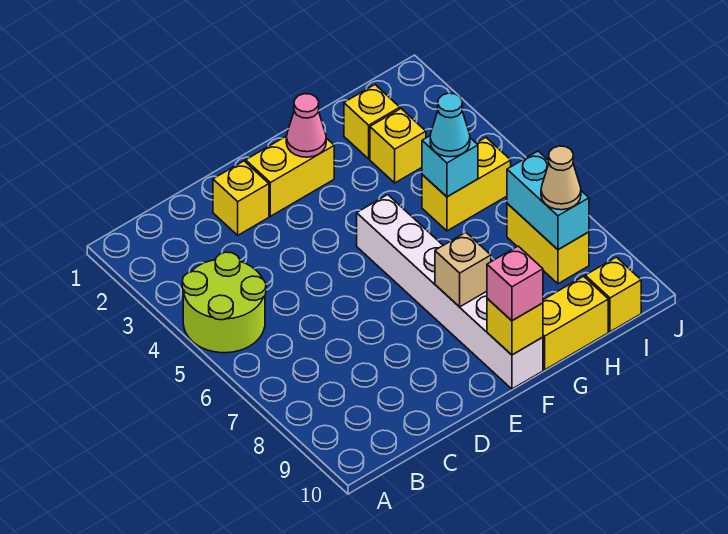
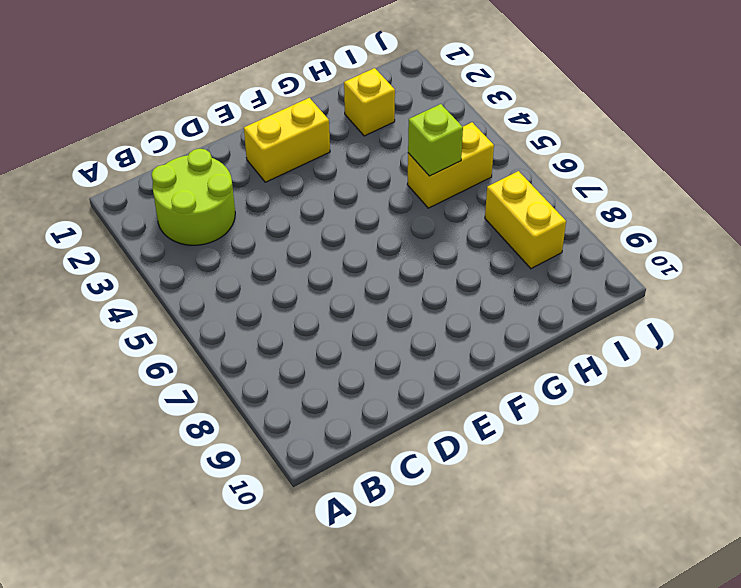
lime round brick B2:C3 level 1 -> lime round brick A4:B5 level 1
lime brick H5 level 2 -> cyan brick H5 level 2
none -> yellow brick D2 level 1
none -> white brick F5:F10 level 1
none -> yellow brick G10:H10 level 1

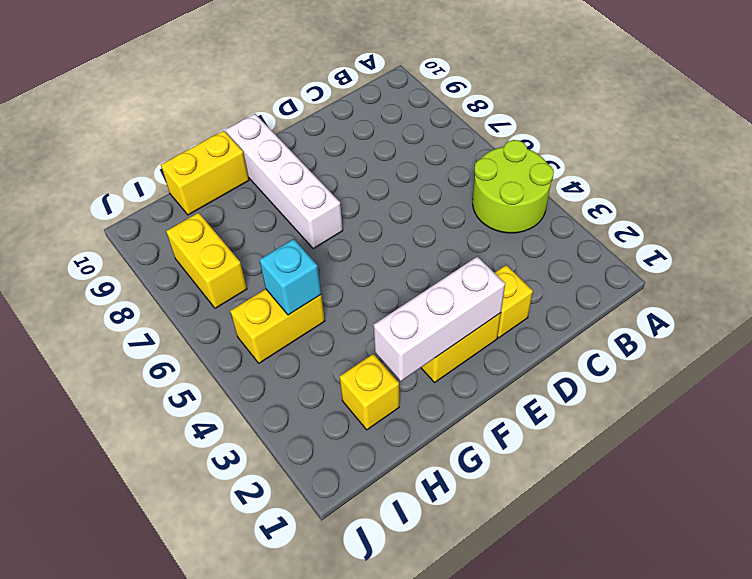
white brick E2:G2 level 2 -> pink cone F2 level 2
white brick F7:F10 level 1 -> white brick F5:F10 level 1
none -> yellow brick H3 level 1
none -> yellow brick I10 level 1
none -> tan brick F8 level 2

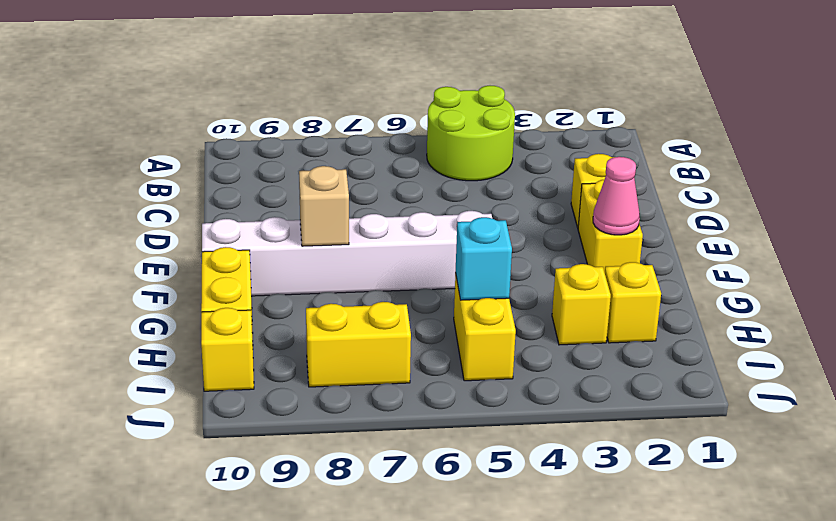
none -> yellow brick F10 level 2
none -> cyan brick I7:I8 level 2
none -> pink brick F10 level 3

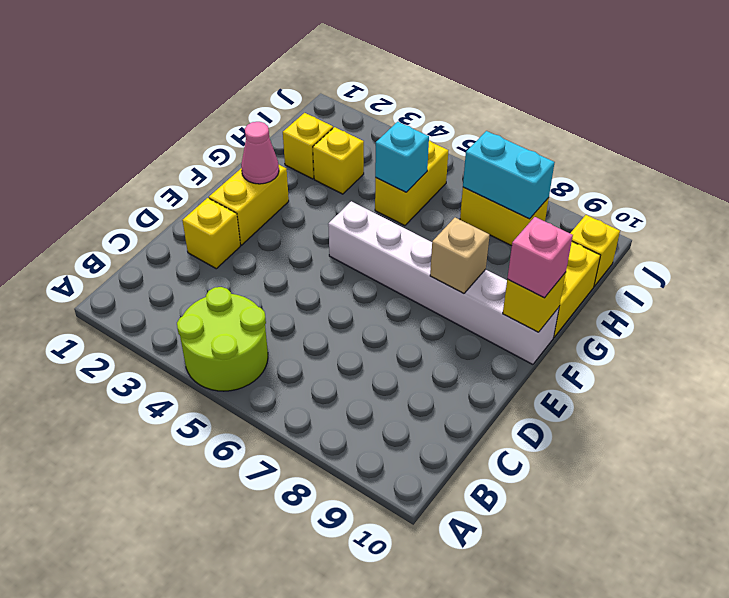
none -> cyan cone H5 level 3
none -> tan cone I8 level 3

